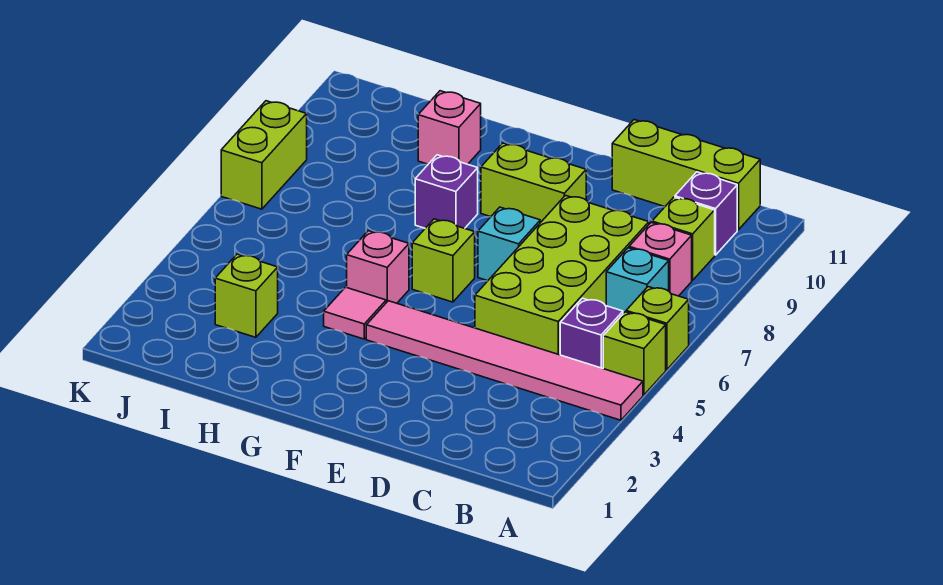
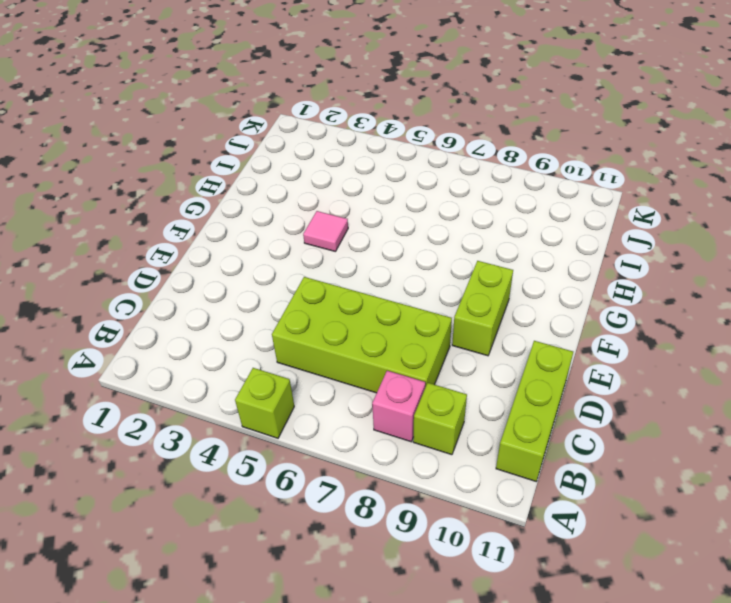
none -> pink tile A4:F4 level 1
none -> lime brick A6 level 1
none -> purple brick B5 level 1

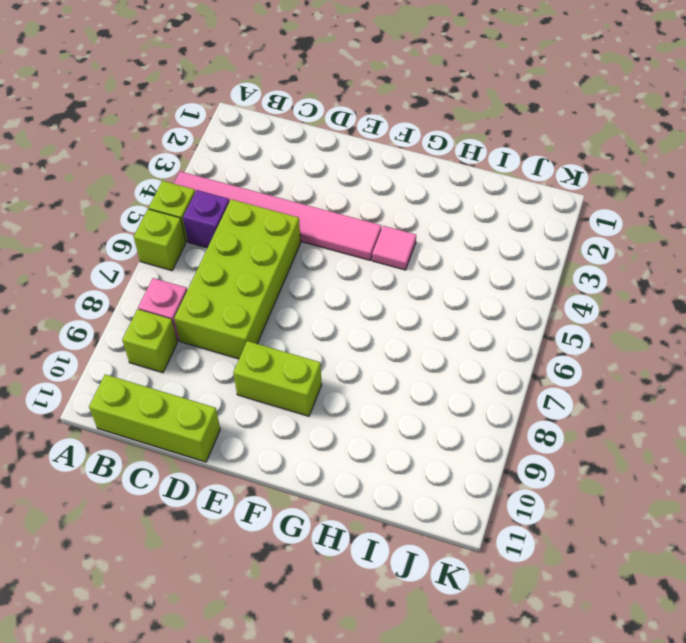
none -> cyan brick B7 level 1
none -> purple brick B10 level 1
none -> cyan brick E7 level 1

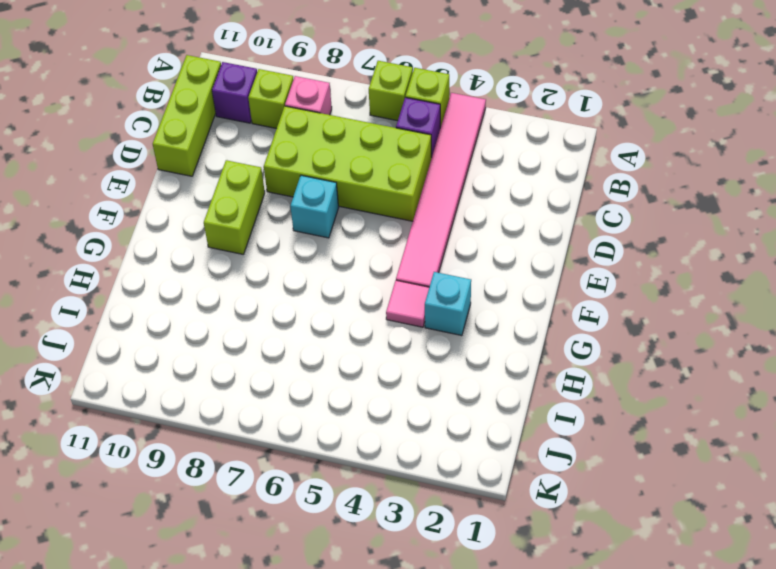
cyan brick G3 level 1 -> cyan brick B7 level 1
none -> lime brick F6 level 1
none -> pink brick G5 level 1
none -> purple brick G8 level 1

